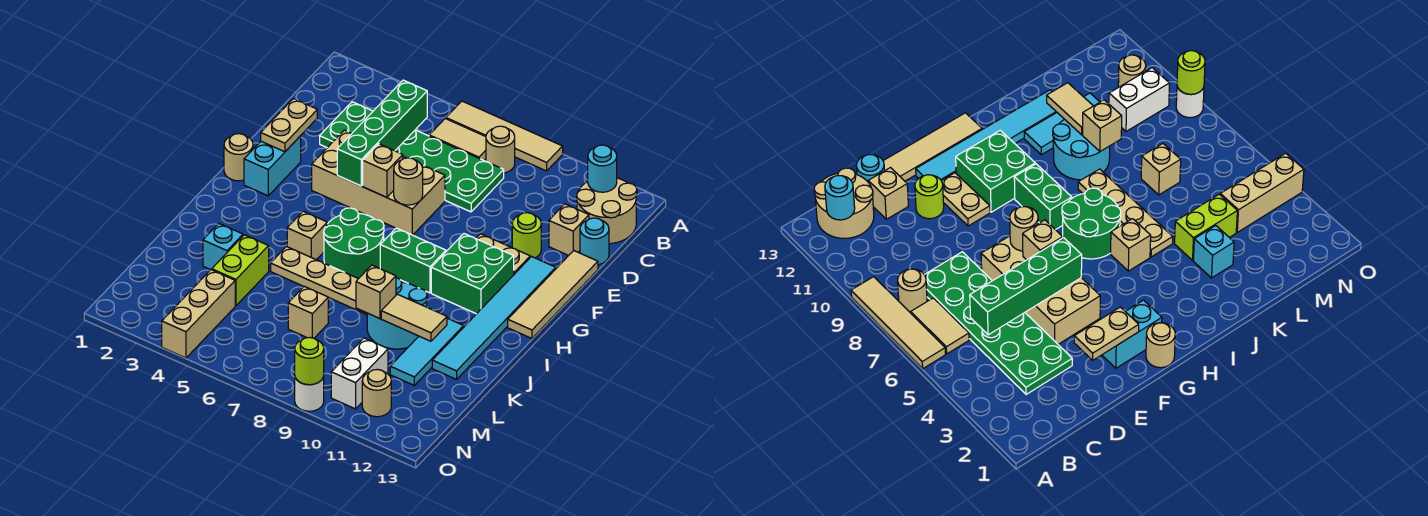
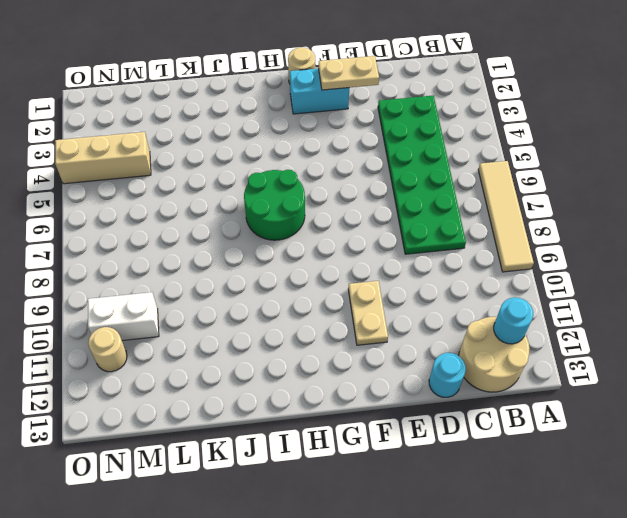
none -> tan tile B6:B7 level 1
none -> tan round brick B8 level 1
none -> tan brick D12 level 1
none -> tan brick E4:F7 level 1

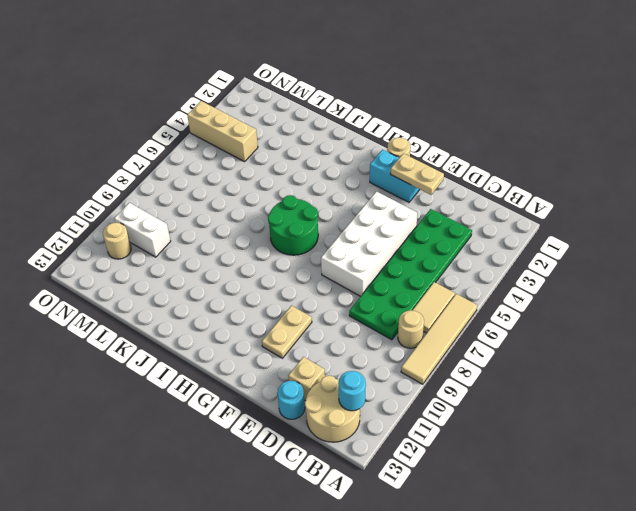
white brick E4:F7 level 1 -> tan brick E4:F7 level 1
none -> lime round brick E11 level 1
none -> tan tile E13:H13 level 1
none -> cyan tile F12:K12 level 1
none -> green brick G10:H11 level 1

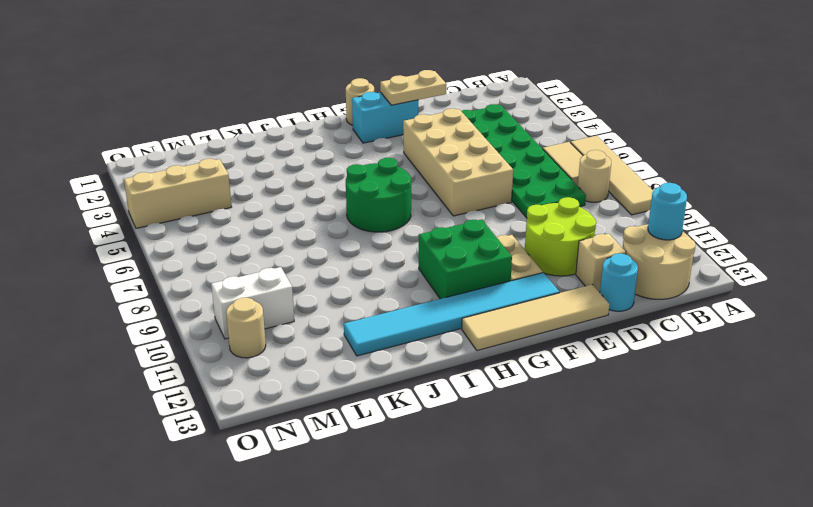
lime round brick D10:E11 level 1 -> lime round brick E11 level 1
none -> green brick H8:H9 level 1
none -> tan brick I5 level 1
none -> tan plate J5:J8 level 1
none -> cyan round brick J9:K10 level 1

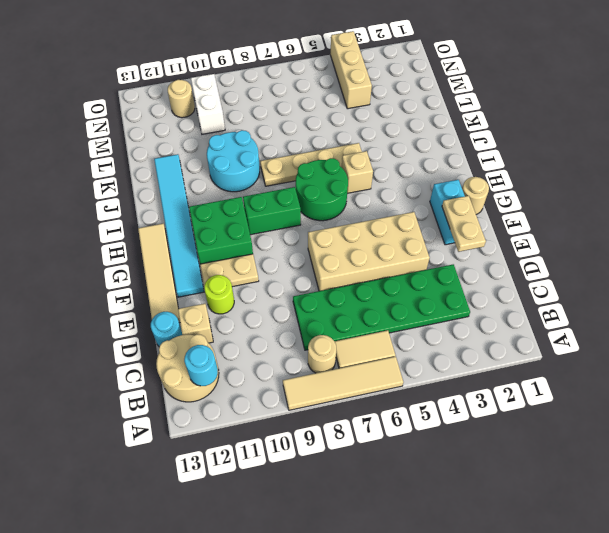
none -> cyan tile J11:L11 level 1
none -> cyan brick K3 level 1
none -> lime brick K4:L4 level 1
none -> tan brick L7 level 1

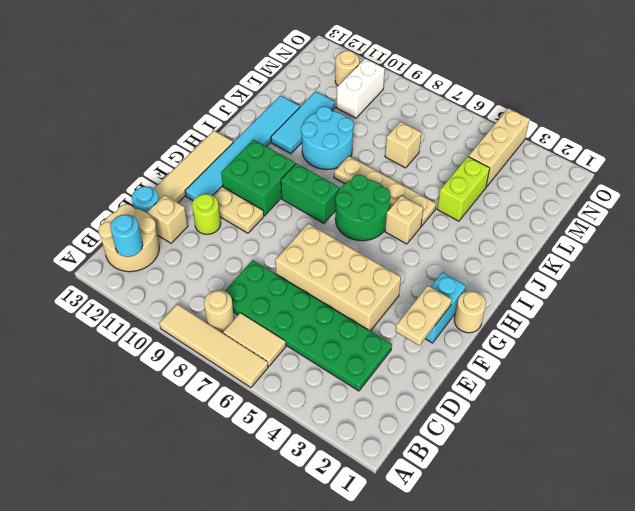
none -> cyan brick K3 level 1
none -> white round brick O9 level 1
none -> green brick C5:F5 level 2
none -> tan brick F6 level 2

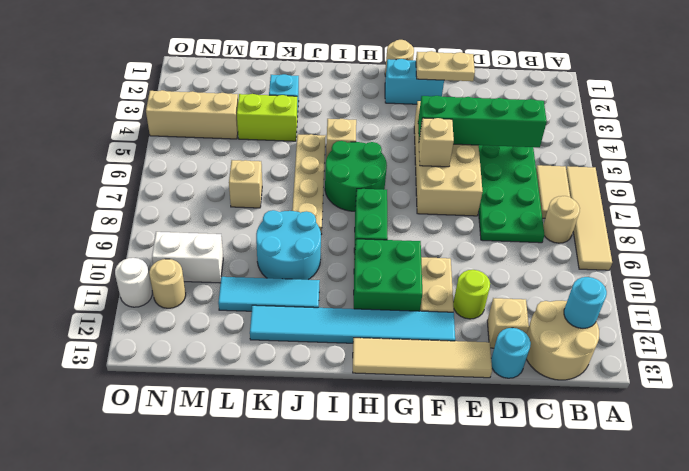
white round brick O11 level 1 -> white round brick O9 level 1
none -> tan round brick F7 level 2
none -> tan brick K9 level 2
none -> tan tile K10:K11 level 2
none -> lime round brick O9 level 2

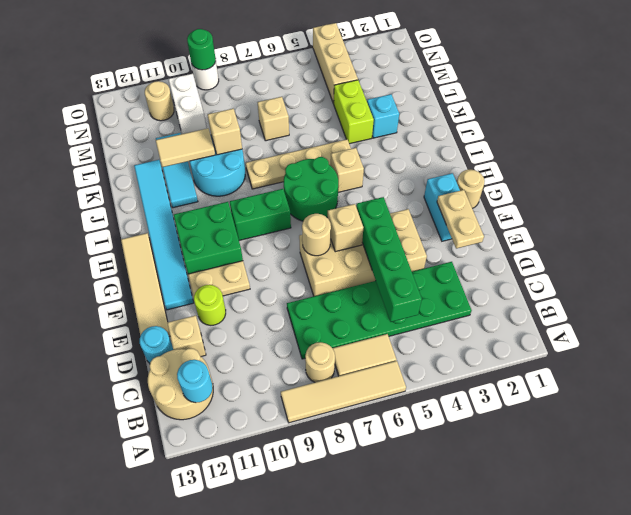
green round brick O9 level 2 -> lime round brick O9 level 2

